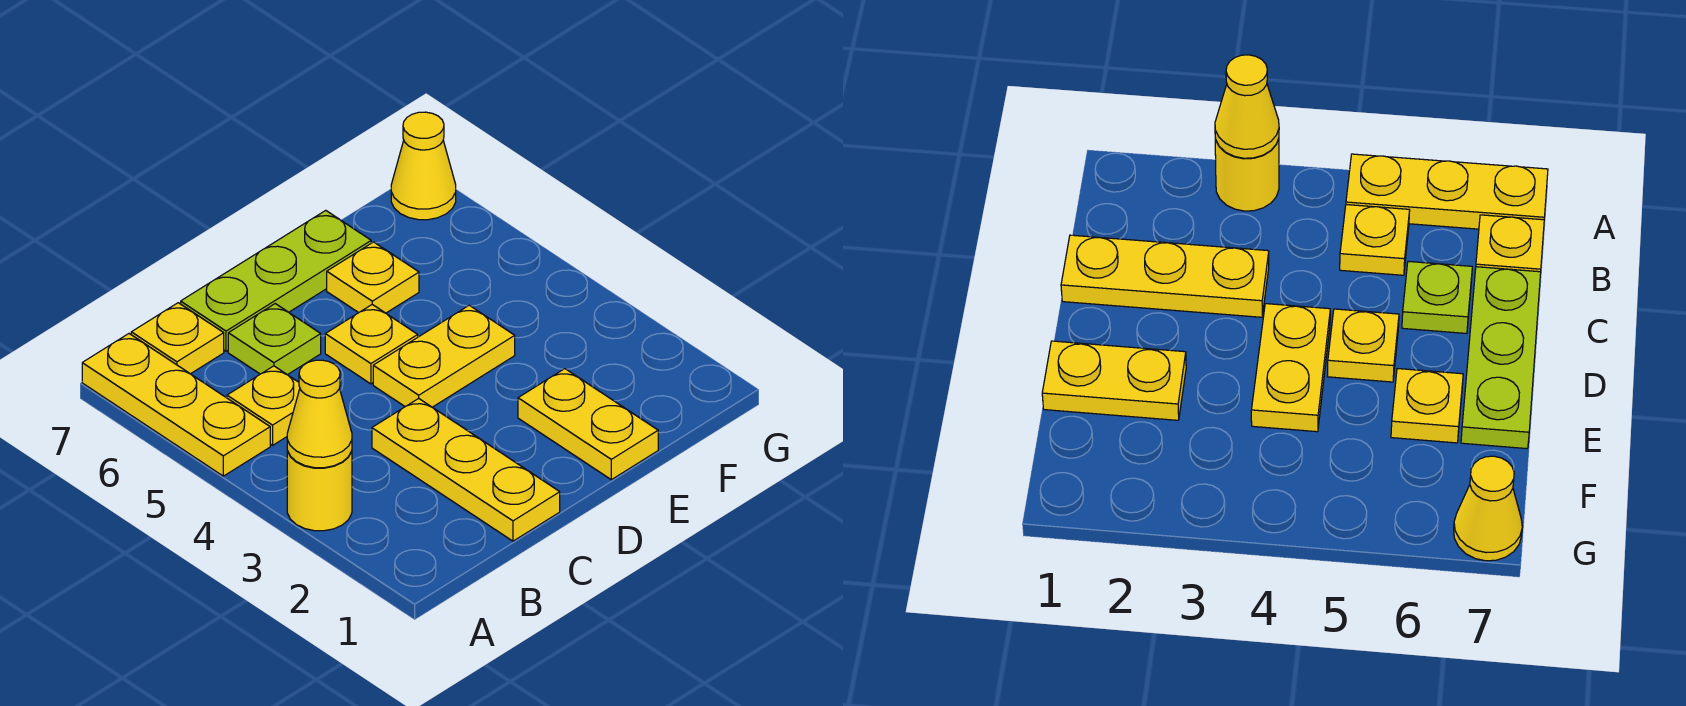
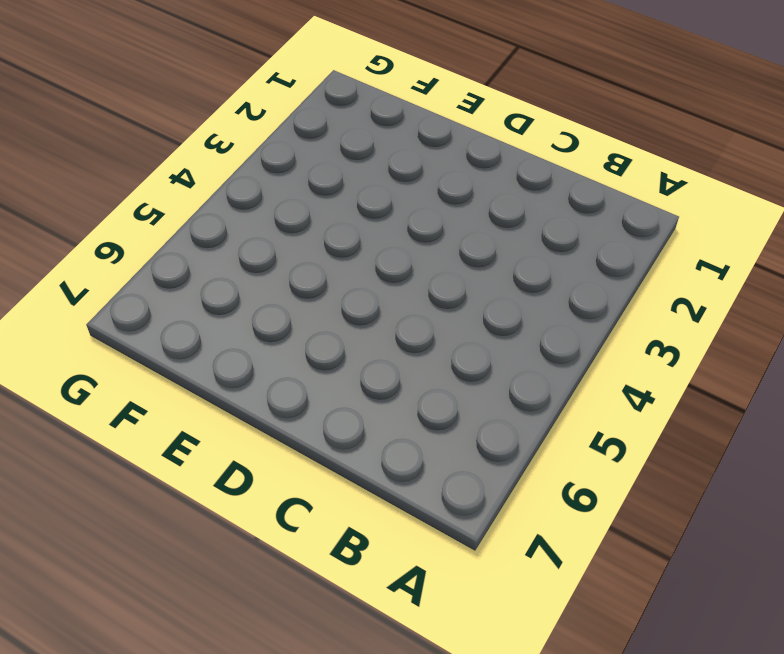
none -> yellow round brick A3 level 1
none -> yellow plate A5:A7 level 1
none -> yellow plate B5 level 1

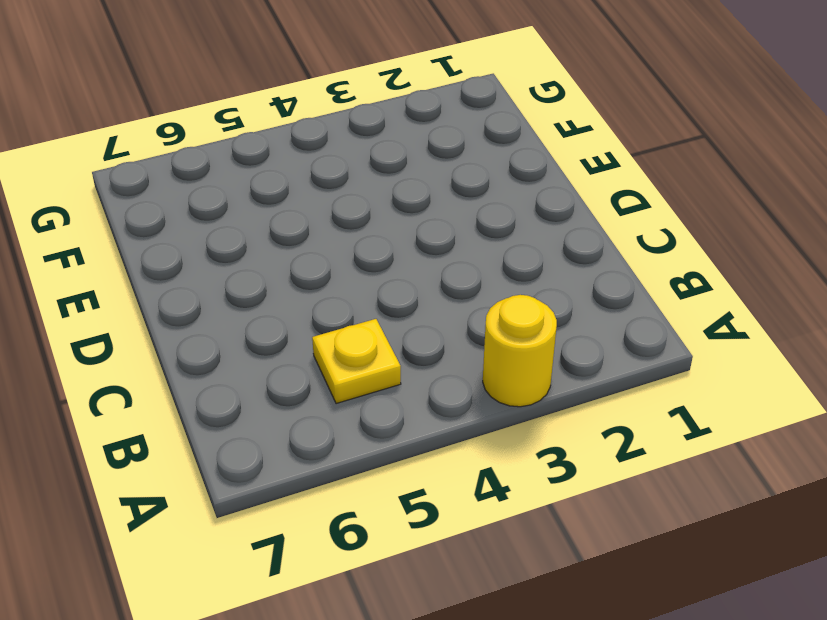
none -> yellow plate A5:A7 level 1
none -> yellow plate B7 level 1
none -> yellow plate C1:C3 level 1

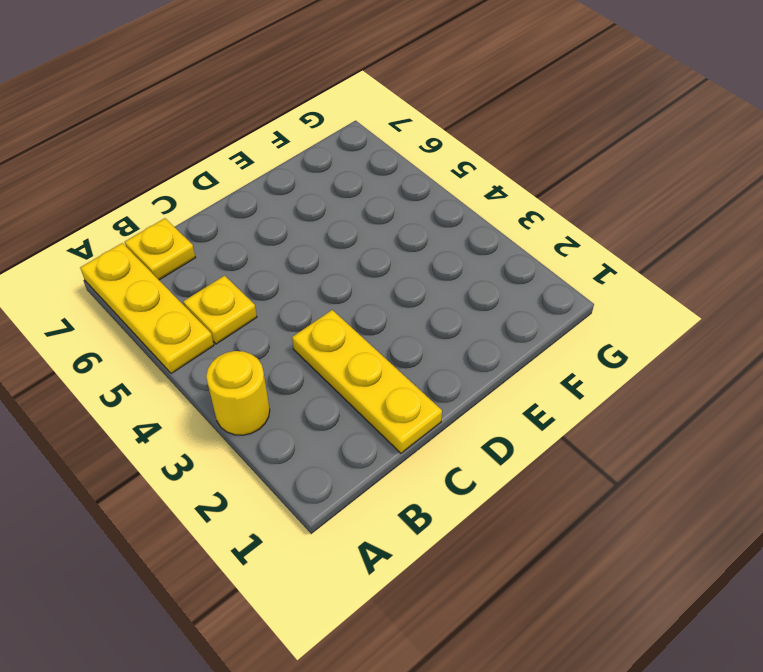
none -> lime plate C6 level 1
none -> lime plate C7:E7 level 1
none -> yellow plate D4:E4 level 1

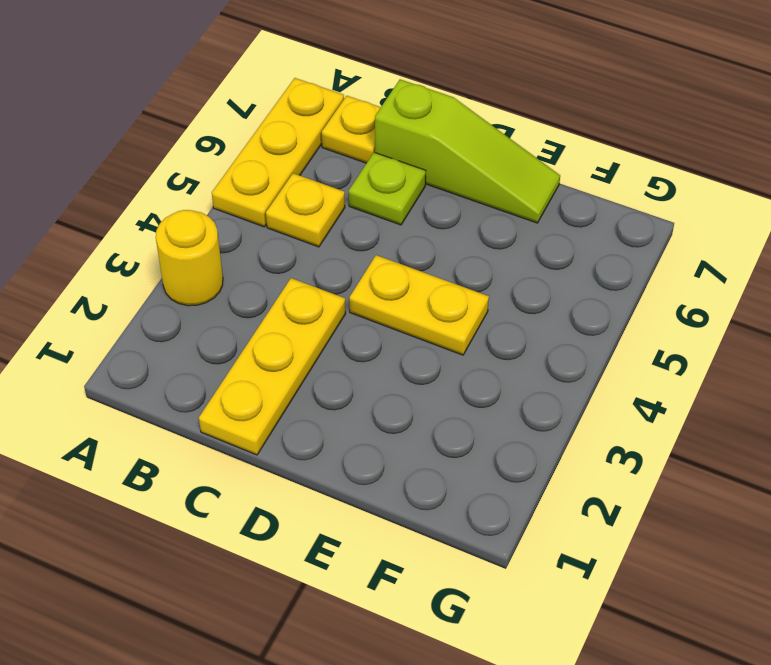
lime slope C7:E7 level 1 top C -> lime plate C7:E7 level 1
none -> yellow plate D5 level 1
none -> yellow plate E1:E2 level 1
none -> yellow plate E6 level 1

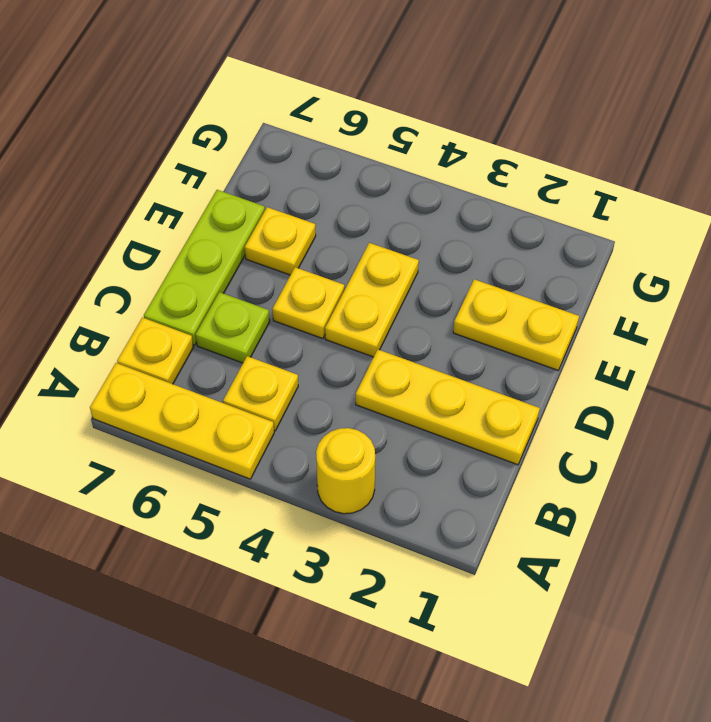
none -> yellow cone G7 level 1
none -> yellow cone A3 level 2

